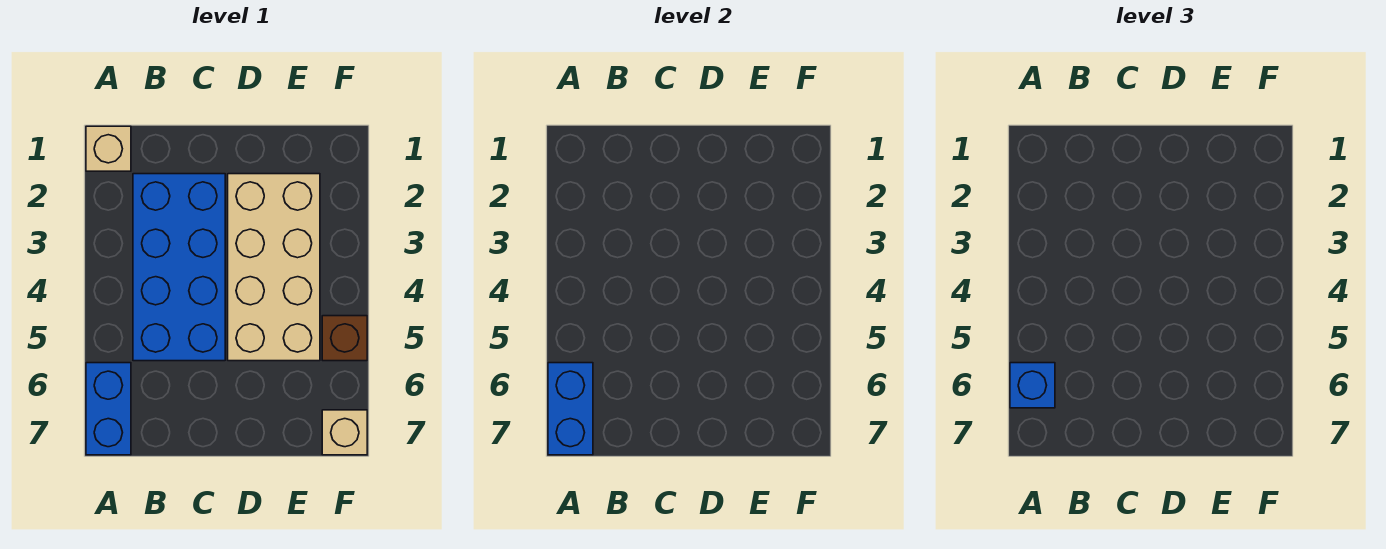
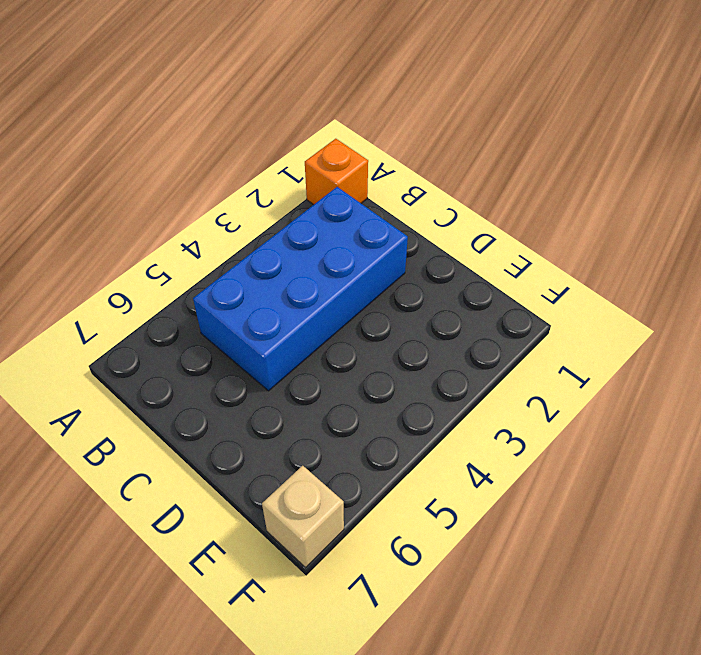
orange brick A1 level 1 -> tan brick A1 level 1
none -> blue brick A6:A7 level 1
none -> tan brick D2:E5 level 1

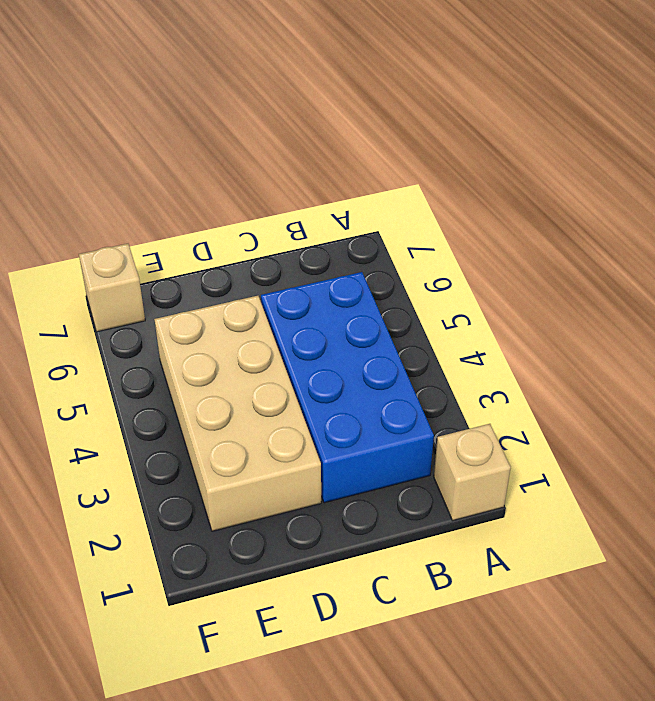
none -> blue brick A6:A7 level 1
none -> brown brick F5 level 1

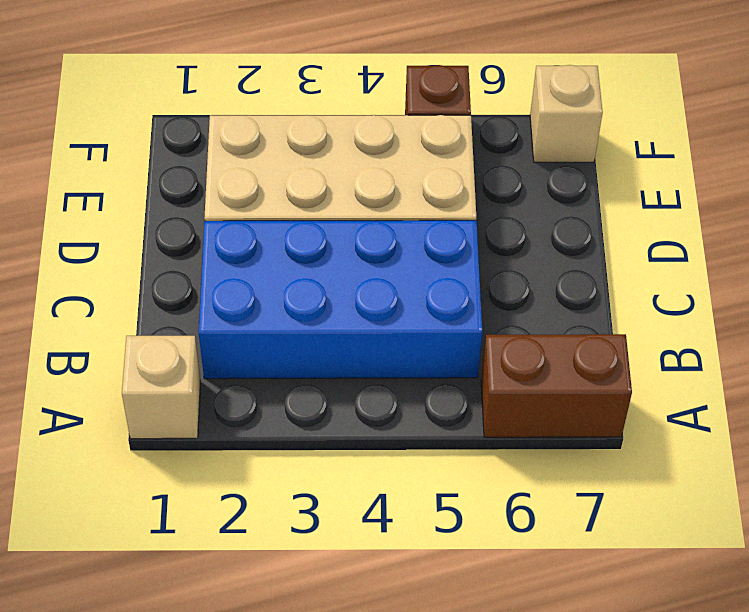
brown brick A6:A7 level 1 -> blue brick A6:A7 level 1
none -> blue brick A6:A7 level 2
none -> blue brick A6 level 3

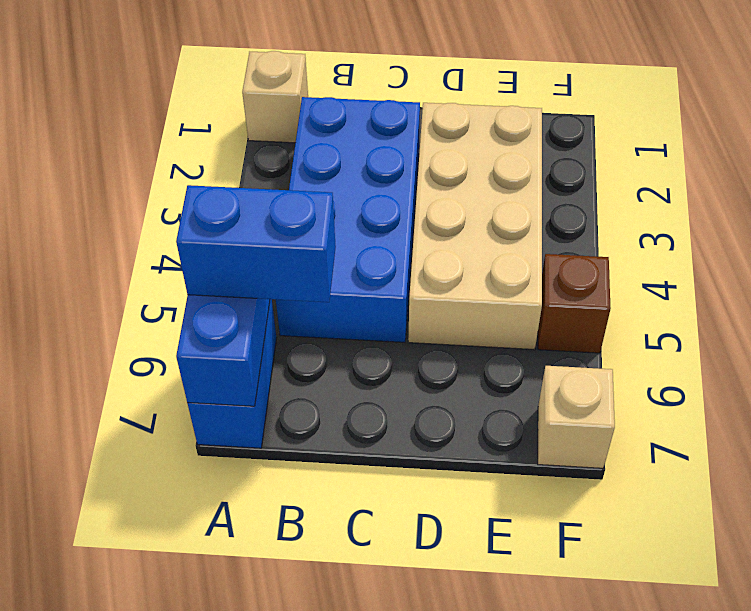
blue brick A6:B6 level 3 -> blue brick A6 level 3

